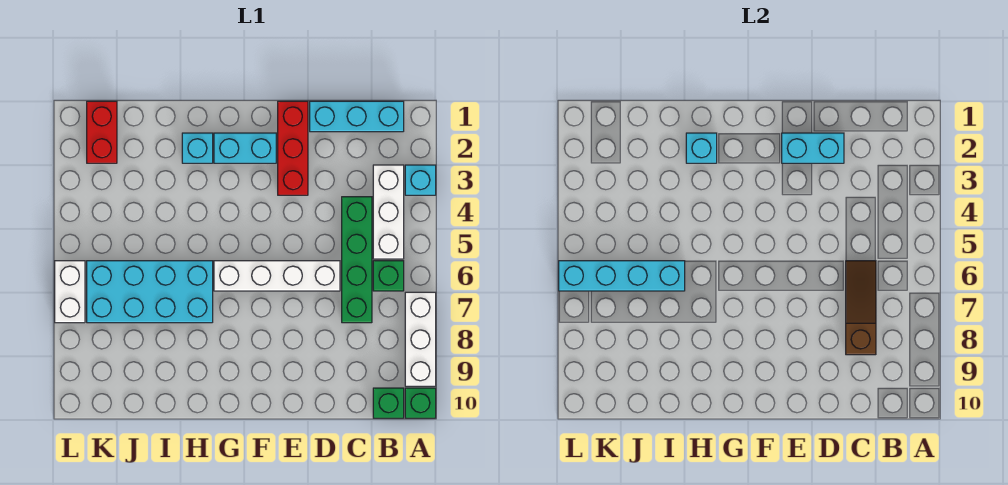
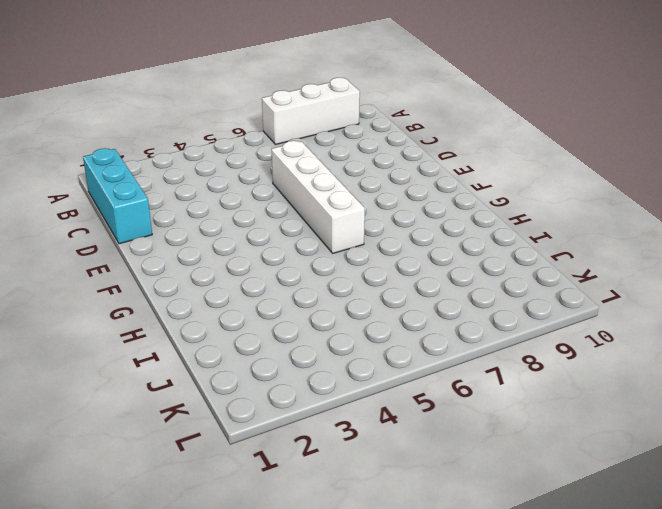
none -> cyan brick A3 level 1
none -> green brick A10 level 1
none -> white brick B3:B5 level 1

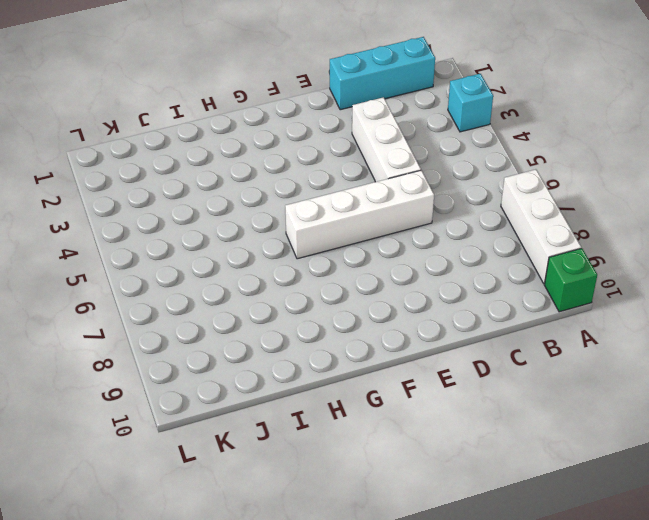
white brick D3:D5 level 1 -> white brick B3:B5 level 1
none -> green brick B6 level 1
none -> green brick B10 level 1
none -> green brick C4:C7 level 1

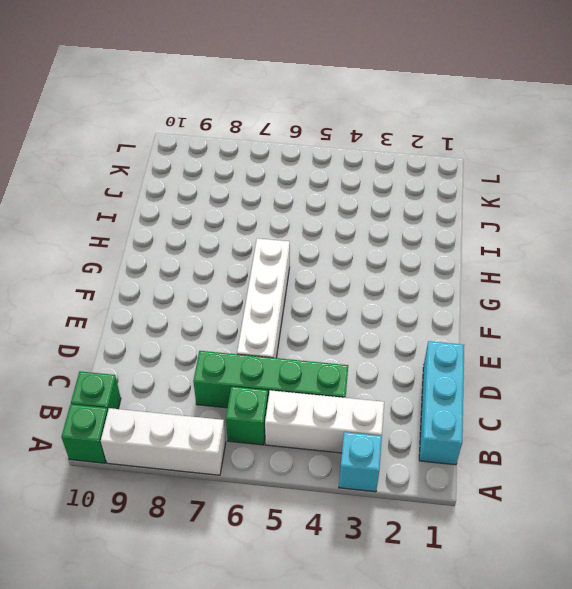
none -> red brick E1:E3 level 1
none -> cyan brick F2:G2 level 1
none -> cyan brick H2 level 1

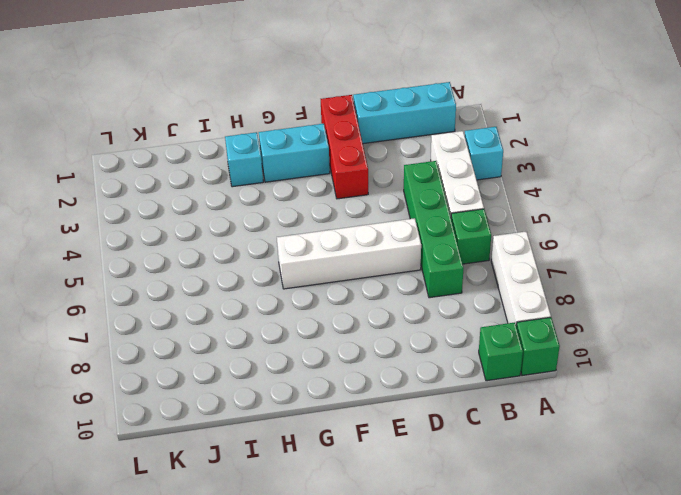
none -> cyan brick H6:K7 level 1
none -> red brick K1:K2 level 1
none -> white brick L6:L7 level 1

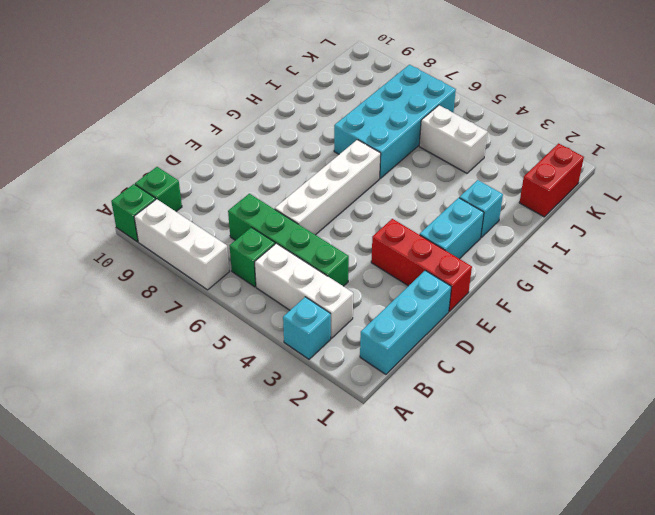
red brick J1:K1 level 1 -> red brick K1:K2 level 1
white brick J4:J5 level 1 -> white brick L6:L7 level 1
none -> brown slope C6:C8 level 2 top 8
none -> cyan brick D2:E2 level 2
none -> cyan brick H2 level 2

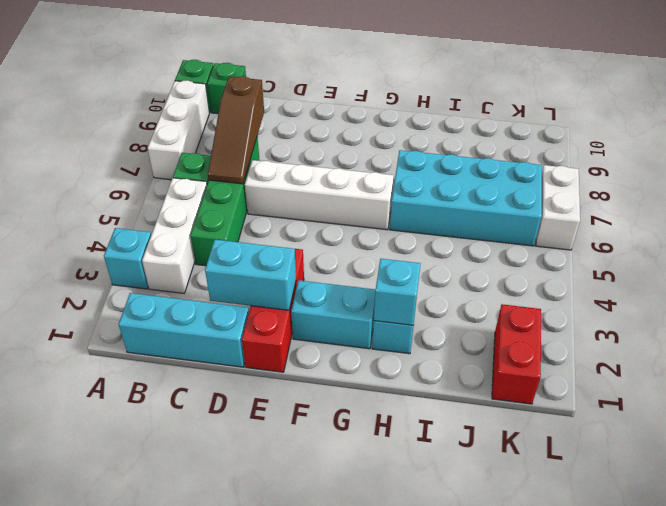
none -> cyan brick I6:L6 level 2

